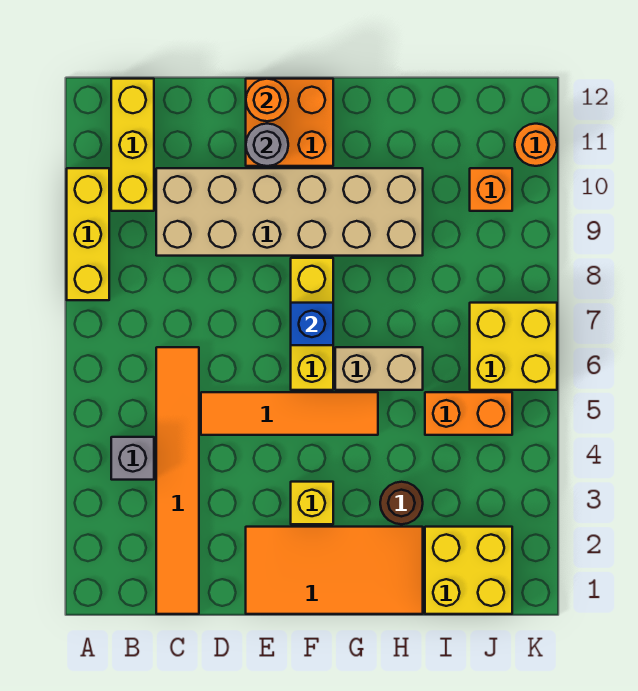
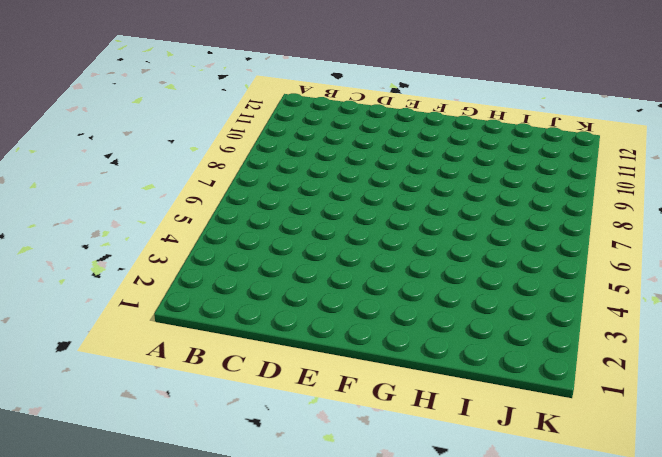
none -> yellow brick A8:A10 level 1
none -> grey brick B4 level 1
none -> yellow brick B10:B12 level 1

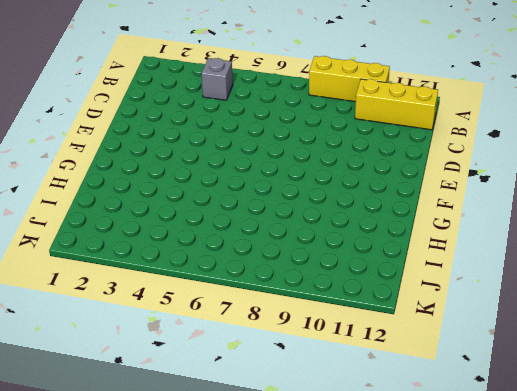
none -> orange tile C1:C6 level 1
none -> tan brick C9:H10 level 1
none -> orange tile D5:G5 level 1

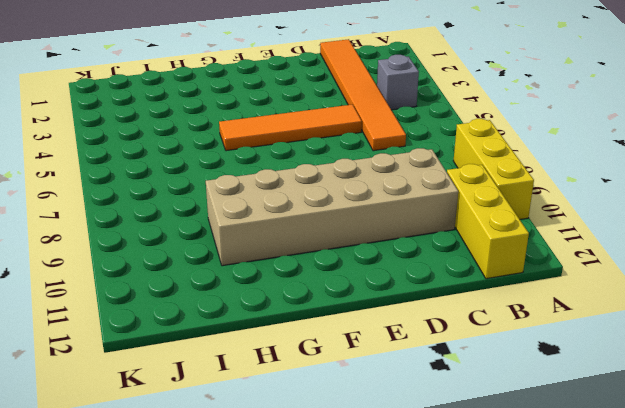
none -> orange tile E1:H2 level 1
none -> orange brick E11:F12 level 1
none -> yellow brick F3 level 1

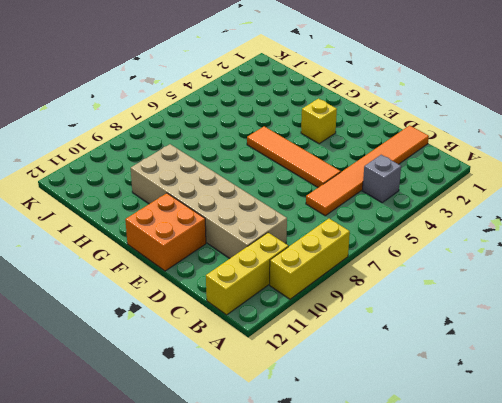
none -> orange tile E1:H2 level 1
none -> yellow brick F6:F8 level 1
none -> tan brick G6:H6 level 1

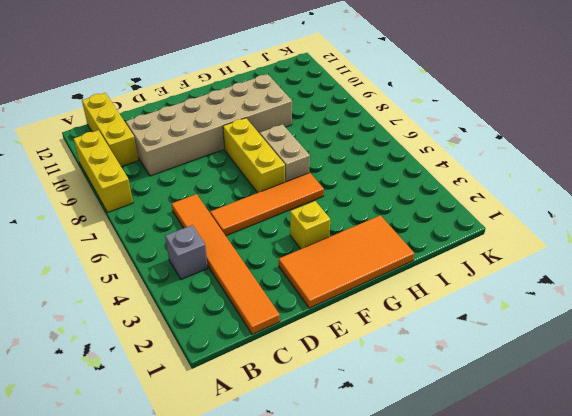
tan brick G6:G7 level 1 -> tan brick G6:H6 level 1
none -> orange brick E11:F12 level 1
none -> brown round brick H3 level 1
none -> yellow brick I1:J2 level 1

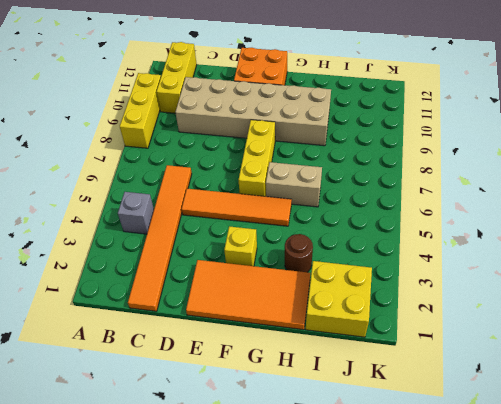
none -> orange brick I5:J5 level 1
none -> yellow brick J6:K7 level 1
none -> orange brick J10 level 1

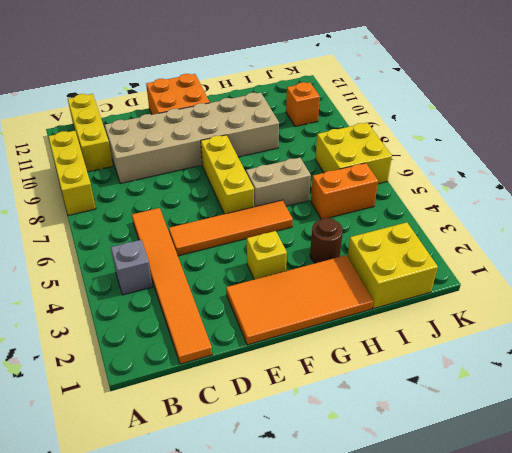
none -> orange round brick K11 level 1
none -> grey round brick E11 level 2
none -> orange round brick E12 level 2

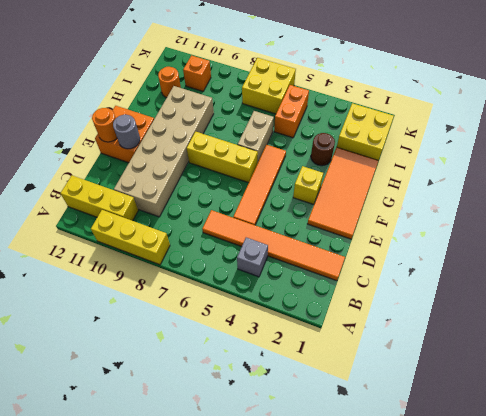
orange round brick I11 level 1 -> orange round brick K11 level 1
none -> blue brick F7 level 2

